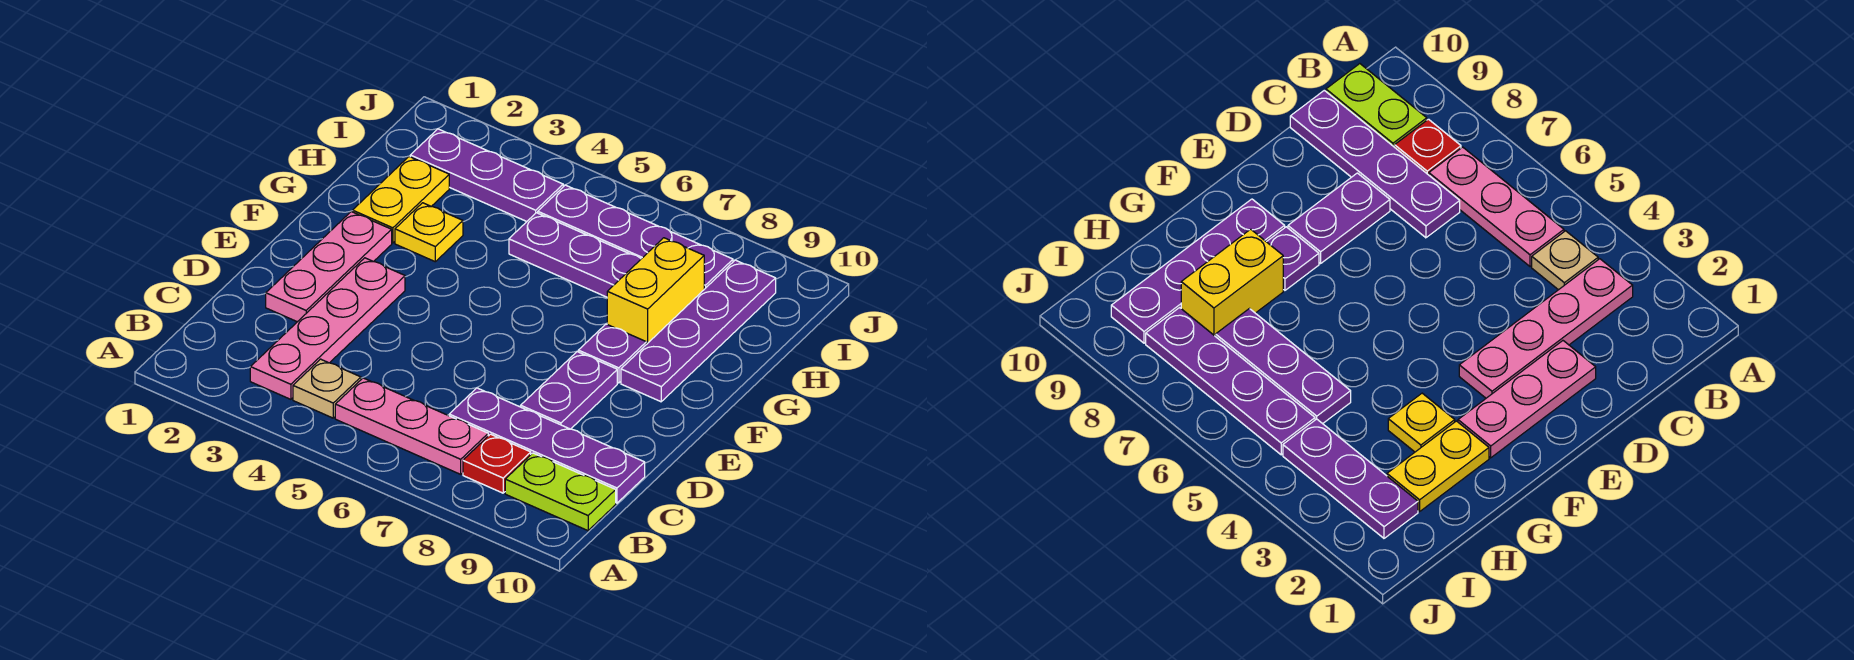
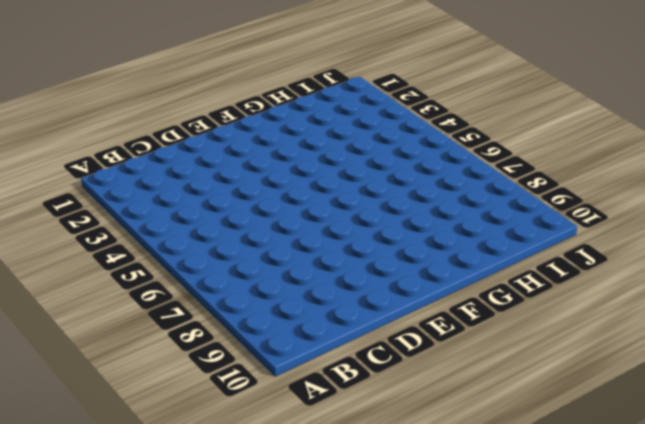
none -> pink plate B3:E3 level 1
none -> tan plate B4 level 1
none -> pink plate B5:B7 level 1

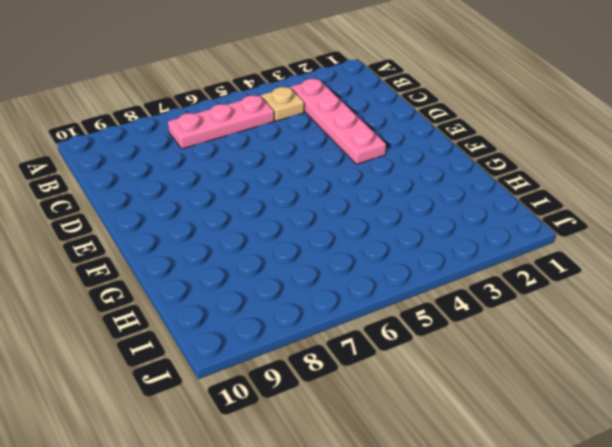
none -> red plate B8 level 1
none -> lime plate B9:B10 level 1
none -> purple plate C7:C10 level 1

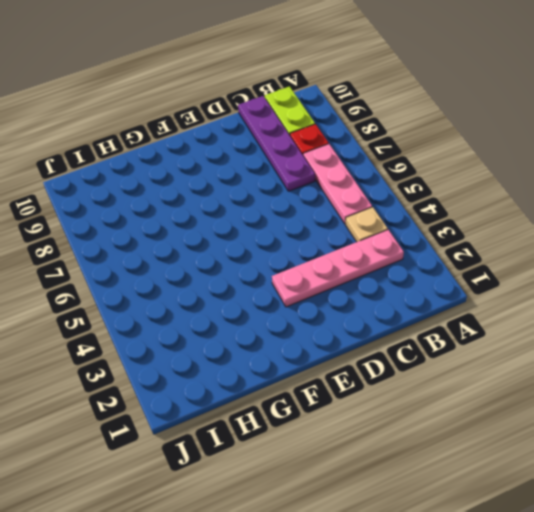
none -> pink plate D2:F2 level 1
none -> purple plate D8:E8 level 1
none -> purple plate F8 level 1

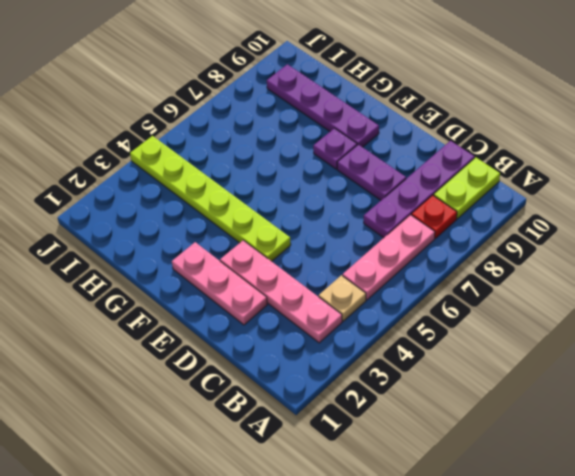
lime plate E4:J4 level 1 -> purple plate I2:I4 level 1
none -> yellow plate G2:H2 level 1
none -> yellow plate G3 level 1
none -> yellow brick G8:H8 level 1

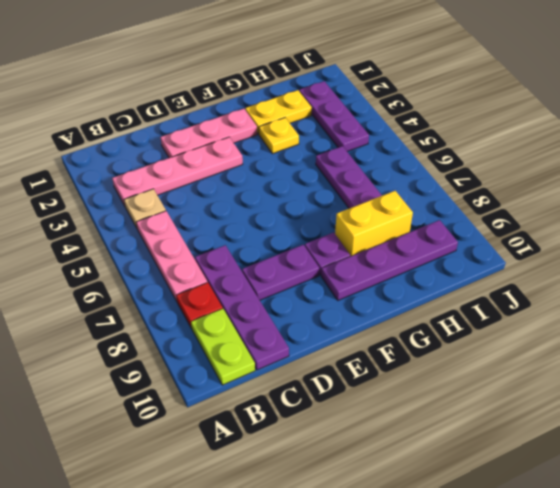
none -> purple plate I5:I8 level 1

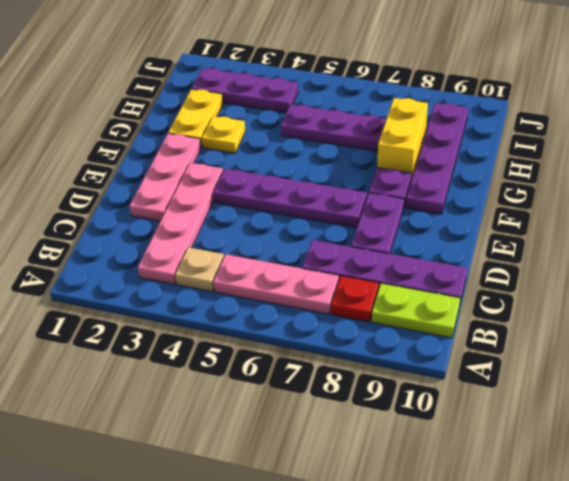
purple plate E4:E7 level 1 -> purple plate I5:I8 level 1

